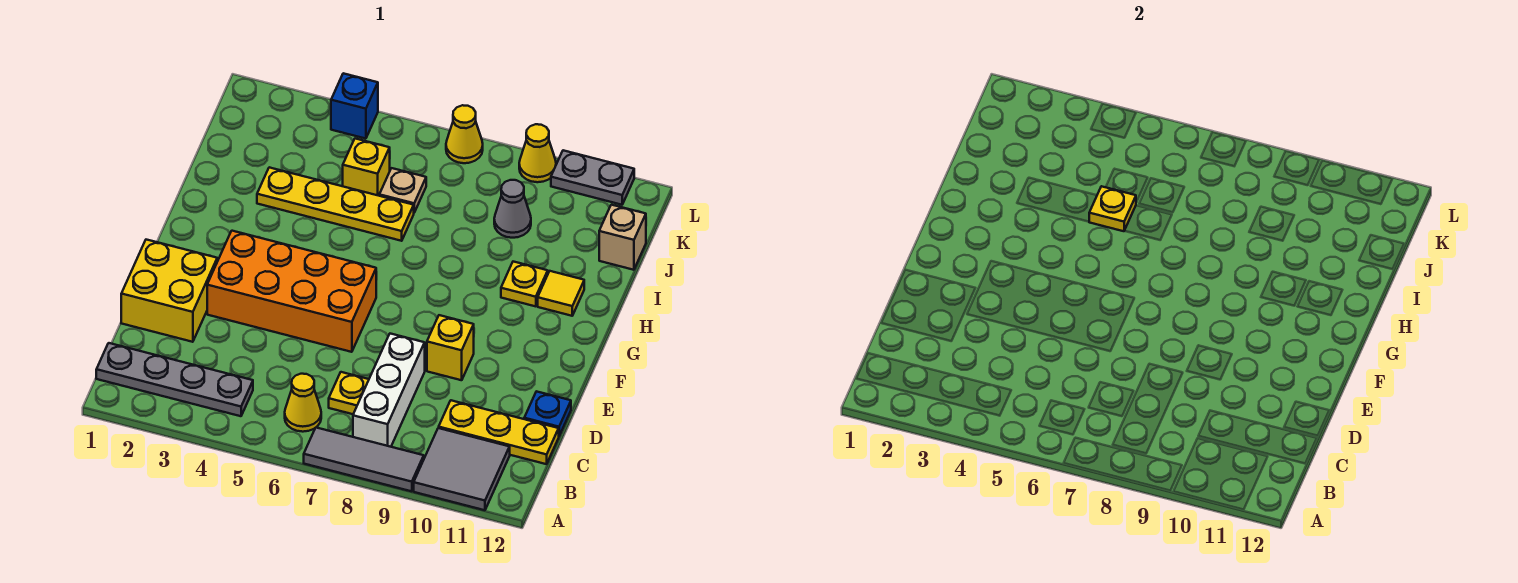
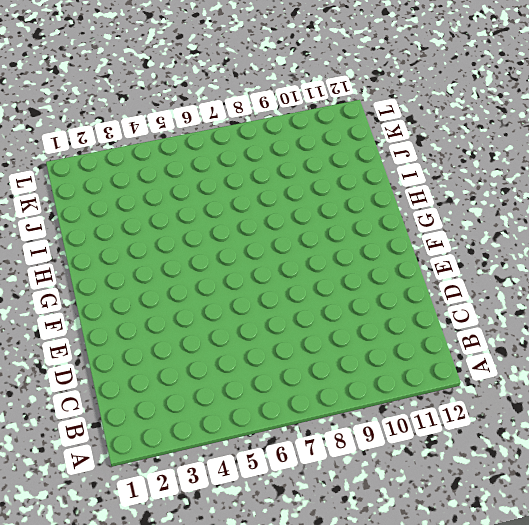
none -> grey tile A7:A9 level 1
none -> grey tile A10:B11 level 1
none -> grey plate B1:B4 level 1

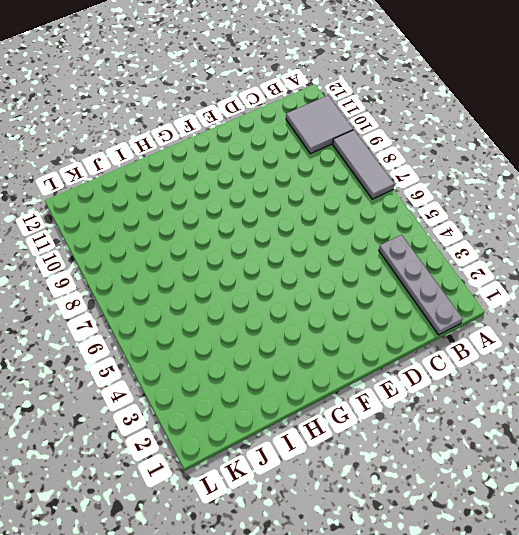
none -> yellow cone B6 level 1
none -> white brick B8:D8 level 1
none -> yellow plate C7 level 1

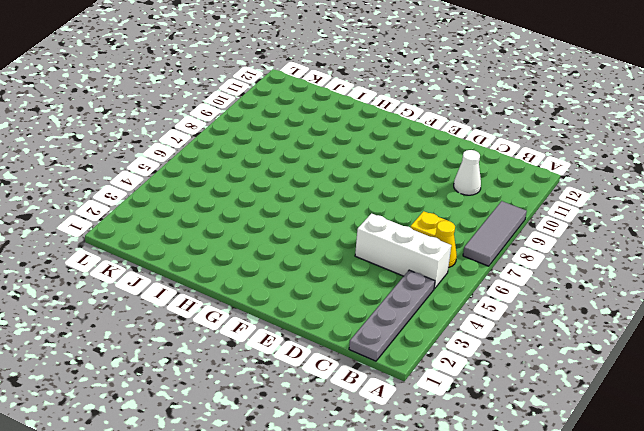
white brick B5:D5 level 1 -> white brick B8:D8 level 1
white cone C10 level 1 -> yellow plate C10:C12 level 1
none -> grey tile A10:B11 level 1
none -> yellow brick D1:E2 level 1
none -> blue plate D12 level 1

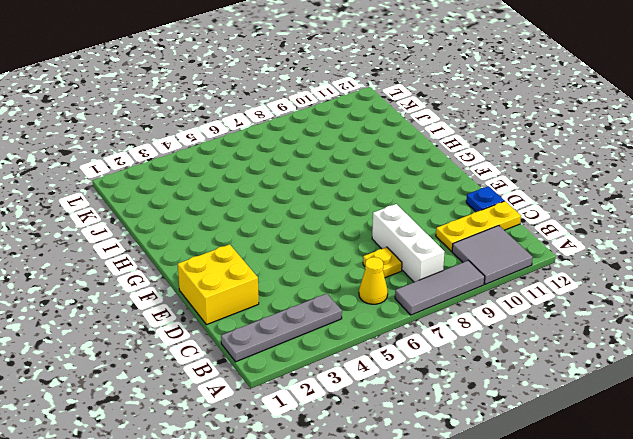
none -> orange brick E3:F6 level 1
none -> yellow brick E9 level 1
none -> yellow plate H10 level 1

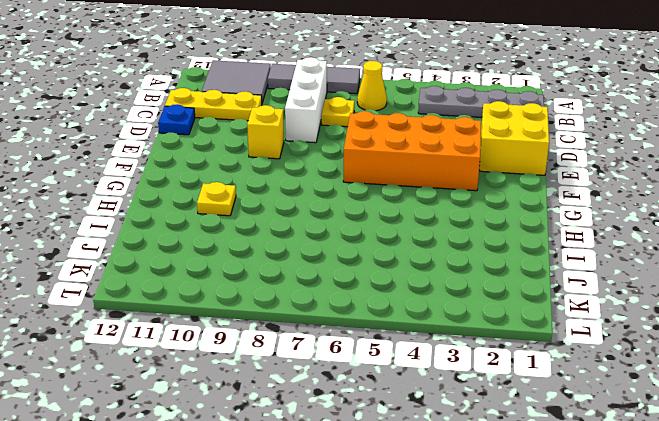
none -> yellow tile H11 level 1
none -> yellow plate I3:I6 level 1
none -> yellow brick J5 level 1

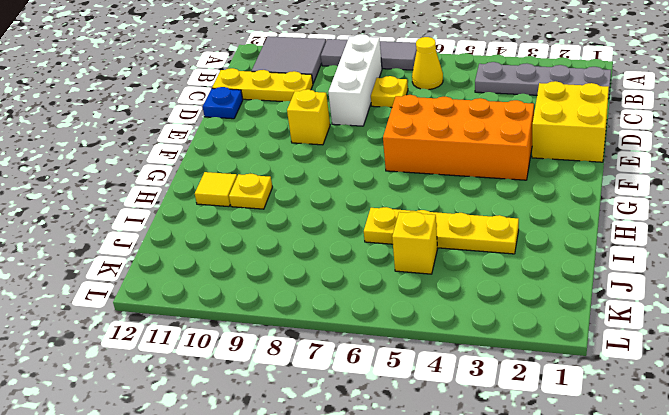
none -> tan plate J6 level 1
none -> grey cone J9 level 1
none -> tan brick J12 level 1

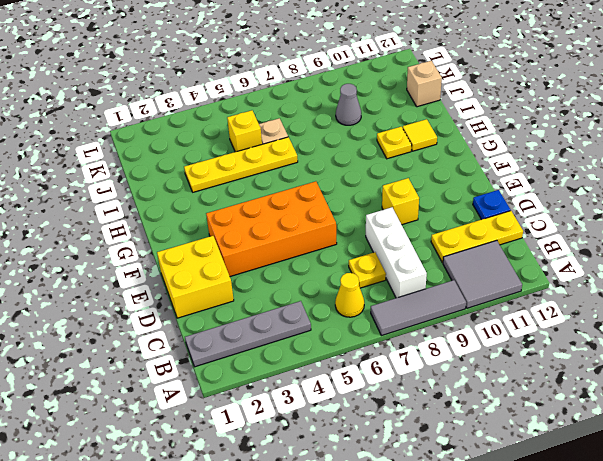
none -> blue brick L4 level 1
none -> yellow cone L7 level 1
none -> yellow cone L9 level 1

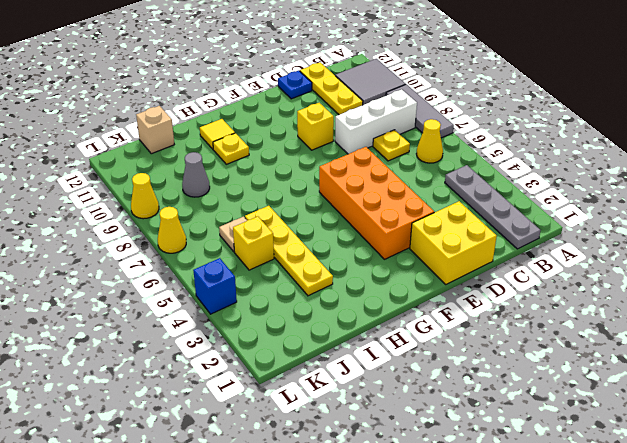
none -> grey plate L10:L11 level 1
none -> yellow plate I5 level 2

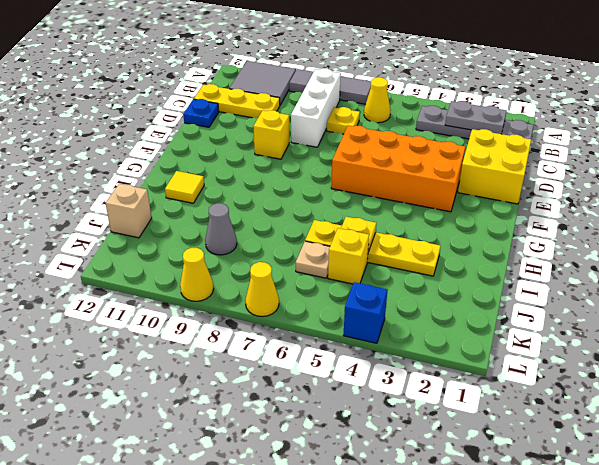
grey plate B2:B3 level 2 -> grey plate L10:L11 level 1
none -> yellow plate H10 level 1

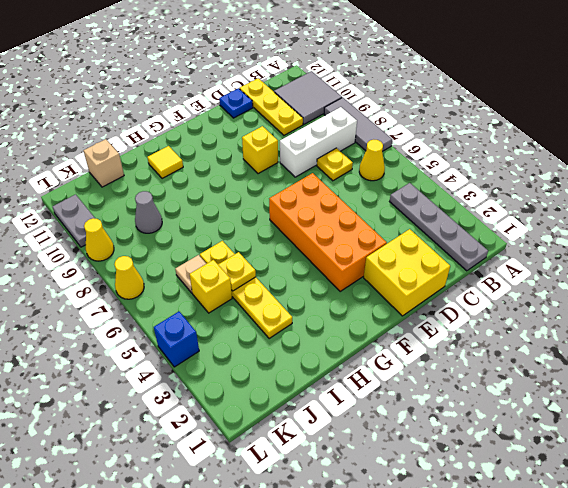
none -> yellow plate H10 level 1

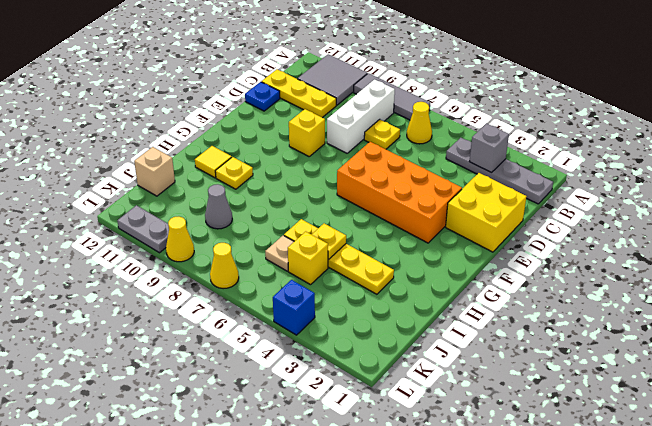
grey brick B3 level 2 -> none

